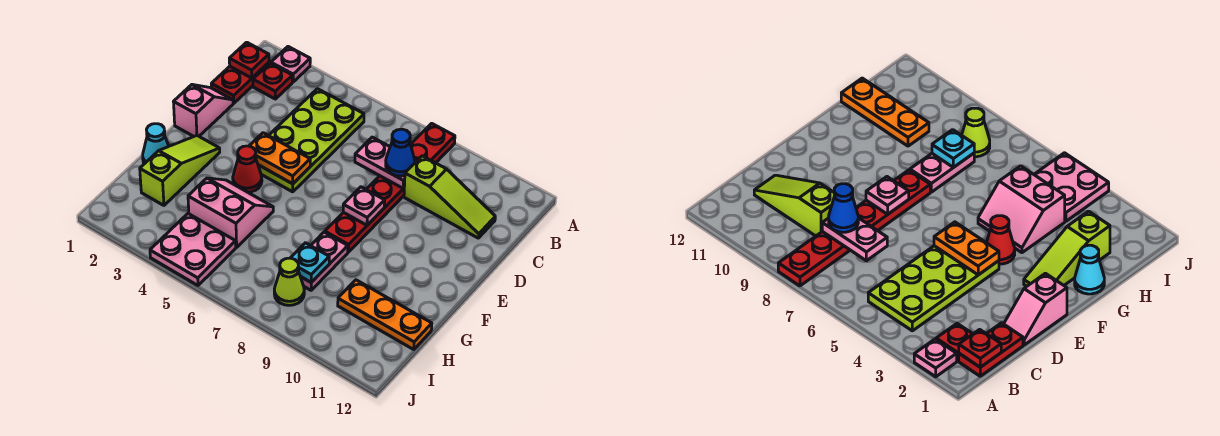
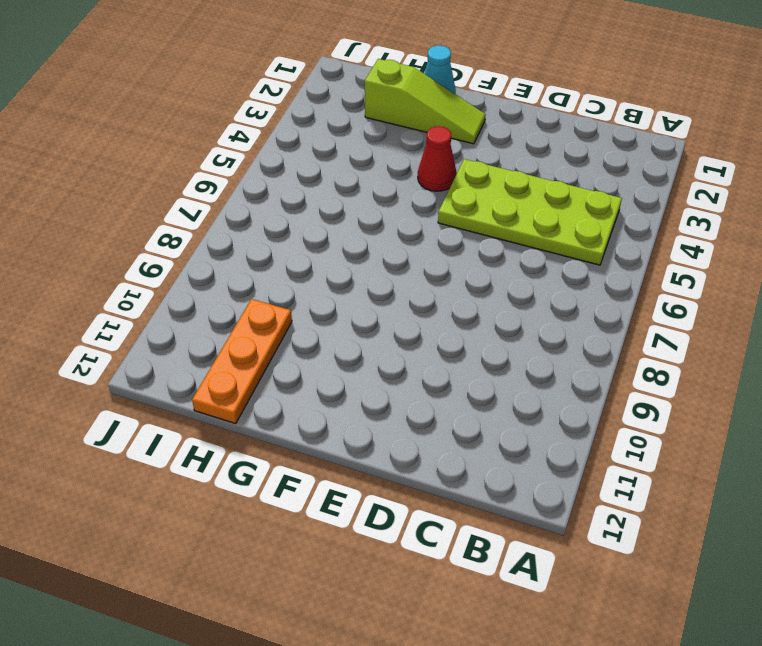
none -> pink plate A2 level 1
none -> red plate A8:F8 level 1
none -> red plate B1:C1 level 1

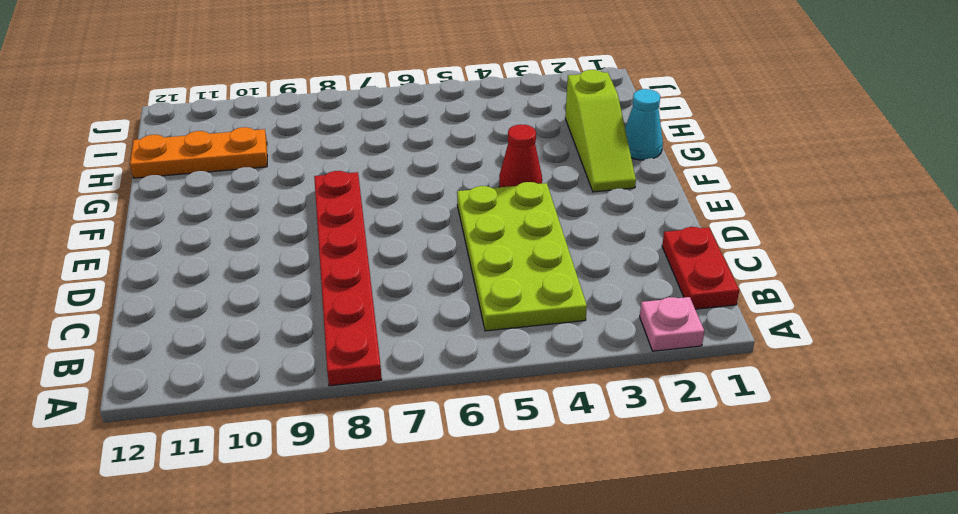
none -> red plate B2 level 1
none -> lime slope C9:C11 level 1 top 9
none -> pink slope D1:E1 level 1 top E

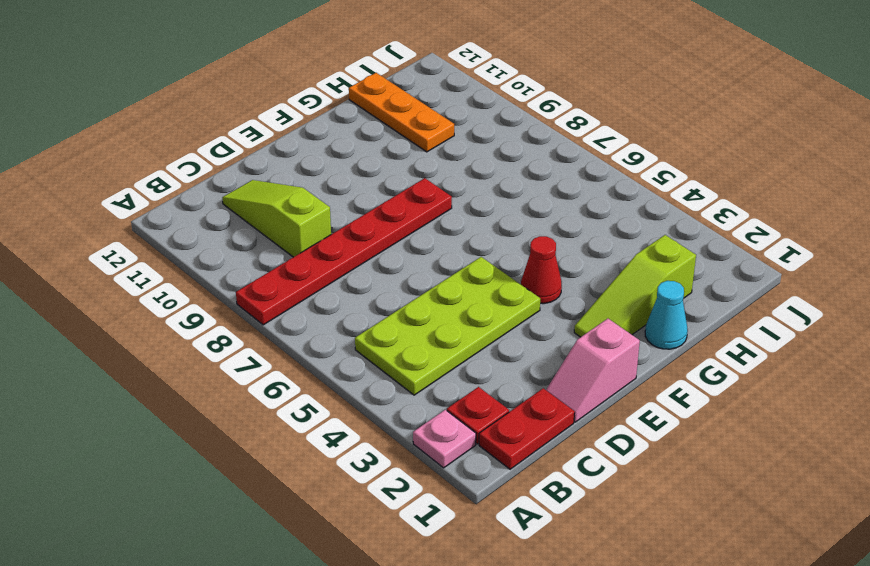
none -> pink slope G4:H5 level 1 top H
none -> pink plate G8:H8 level 1
none -> pink plate I4:J5 level 1

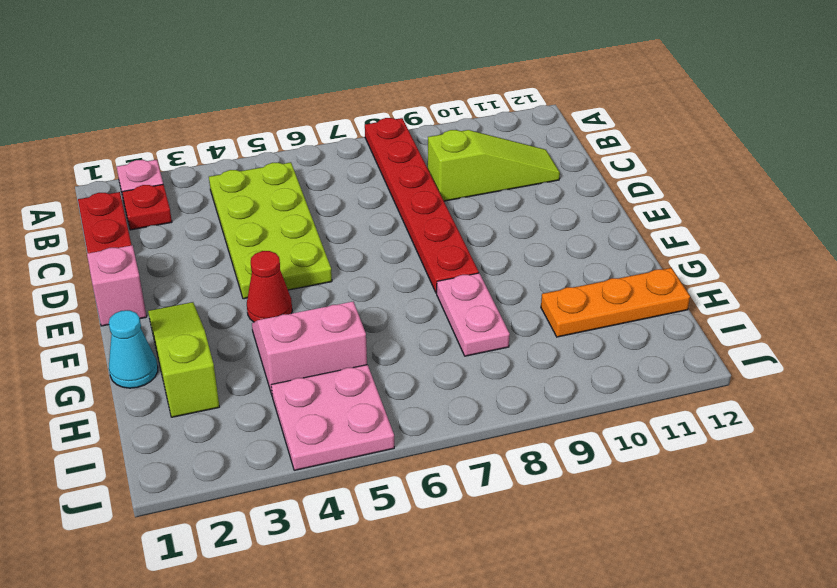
none -> lime cone I8 level 1
none -> red plate B1 level 2
none -> pink plate C7:C8 level 2

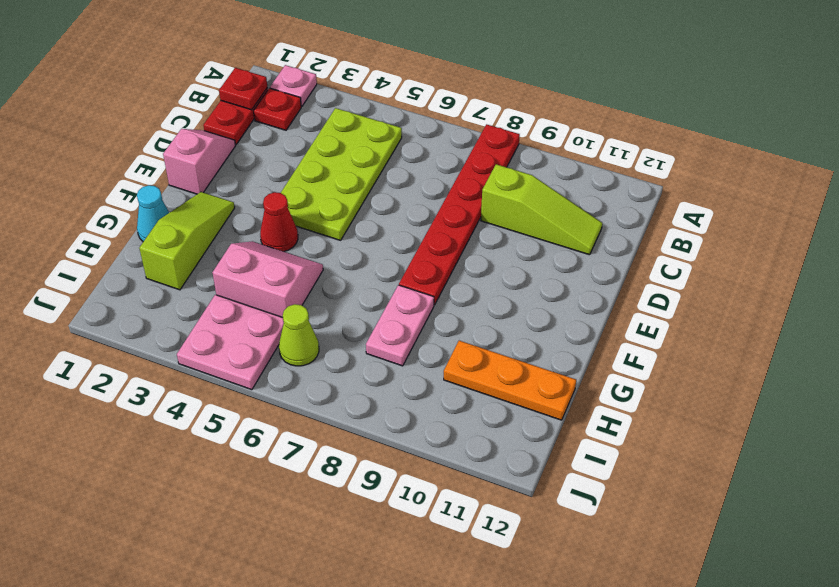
lime cone I6 level 1 -> lime cone I8 level 1
none -> pink plate C7:C8 level 2
none -> orange plate E4:E5 level 2
none -> pink plate E8 level 2

